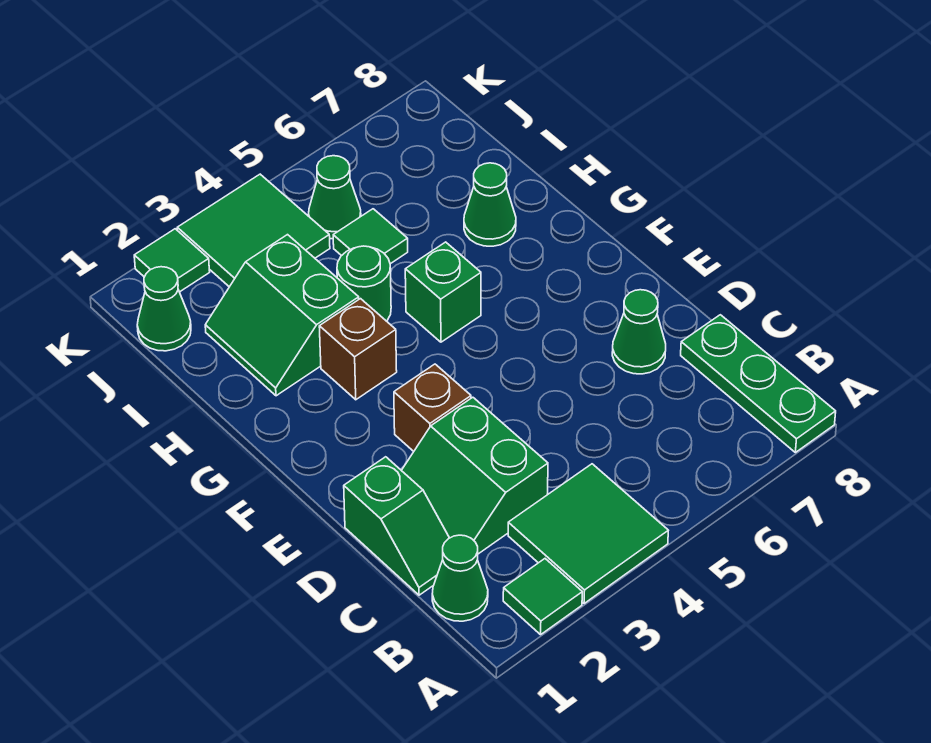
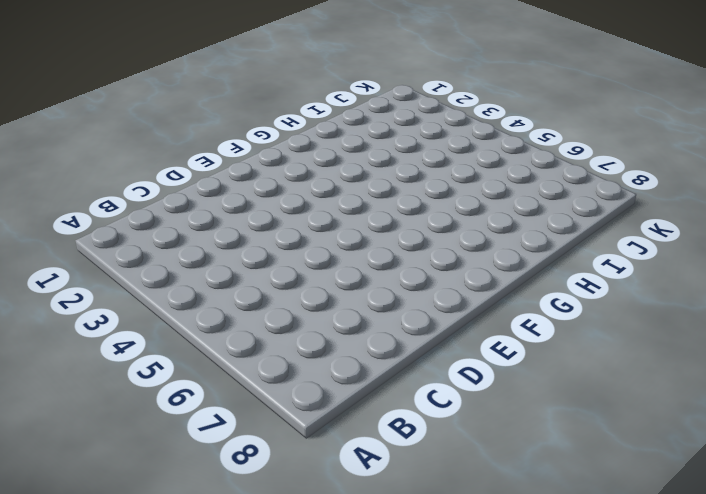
none -> green tile A2 level 1
none -> green tile A3:B4 level 1
none -> green plate A8:C8 level 1

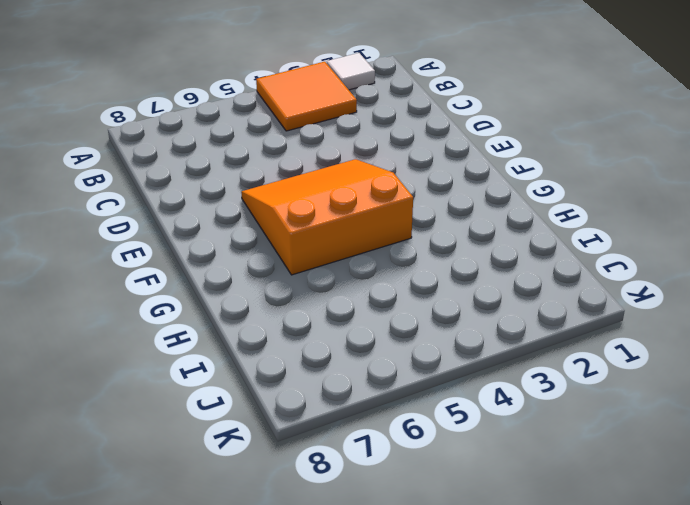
white tile A2 level 1 -> green tile A2 level 1
orange tile A3:B4 level 1 -> green tile A3:B4 level 1
orange slope E4:G6 level 1 top G -> green brick G5 level 1
none -> green plate A8:C8 level 1
none -> green cone B1 level 1
none -> green slope C1:D1 level 1 top D

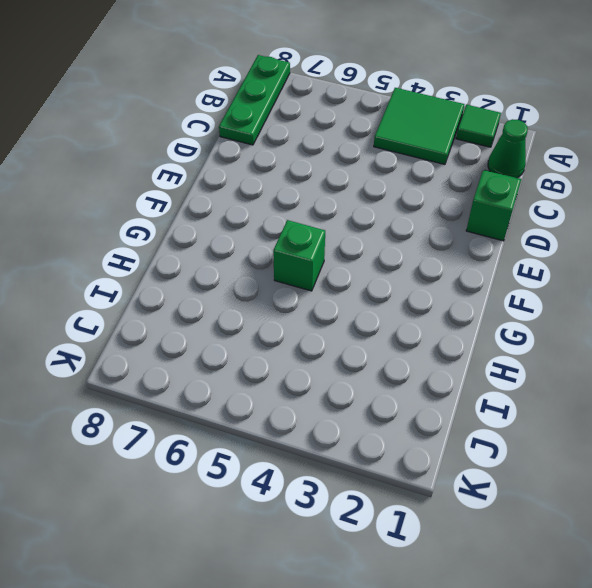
none -> green slope C2:D3 level 1 top 3
none -> green cone D7 level 1
none -> brown brick E3 level 1

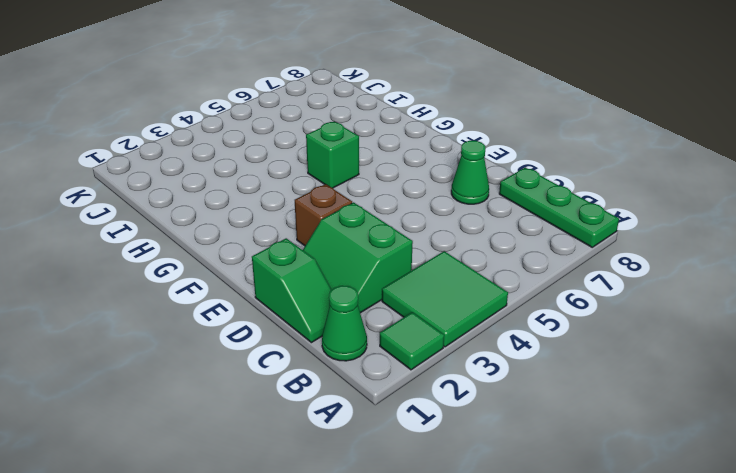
none -> brown brick G3 level 1
none -> green slope H2:I3 level 1 top 3
none -> green round brick H4 level 1

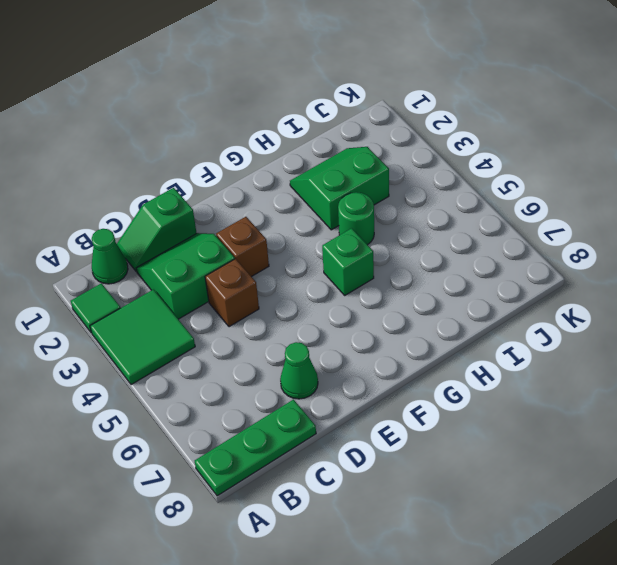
brown brick D4 level 1 -> brown brick G3 level 1
none -> green cone H7 level 1
none -> green tile I5 level 1
none -> green cone J1 level 1

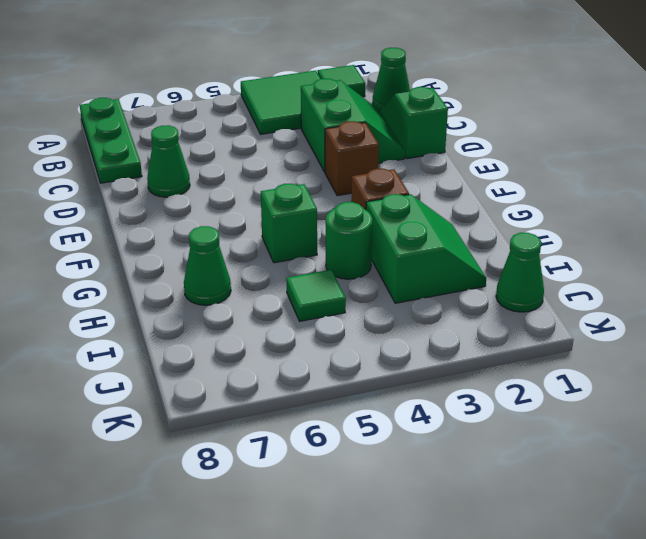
none -> green tile J3:K4 level 1
none -> green cone J5 level 1
none -> green tile K2 level 1

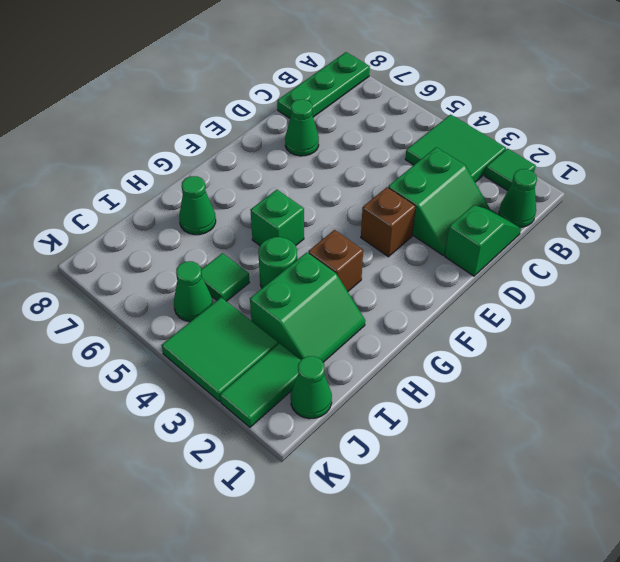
green tile J2:K2 level 1 -> green tile K2 level 1

